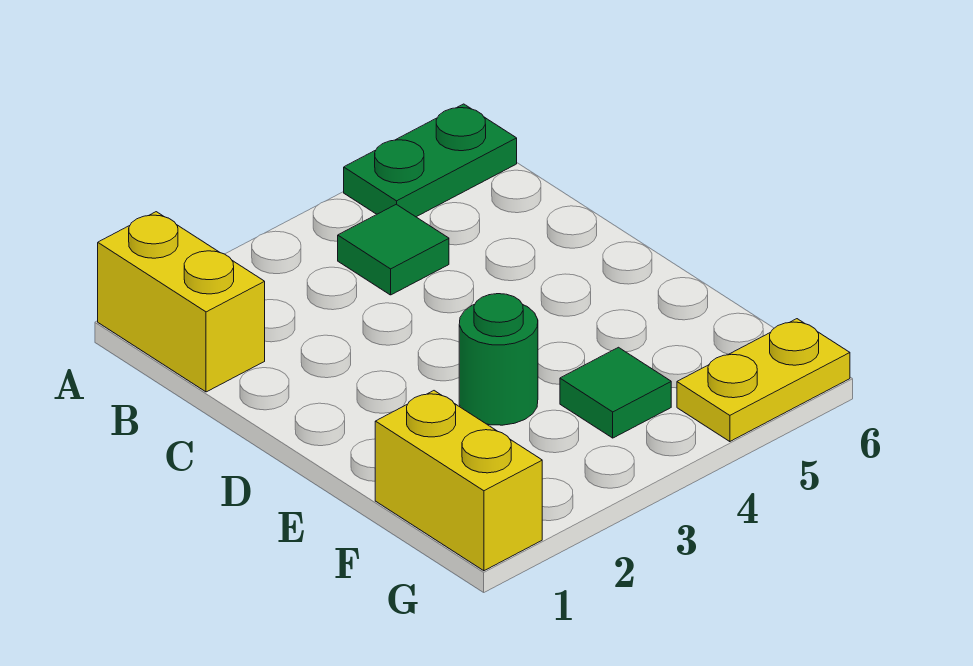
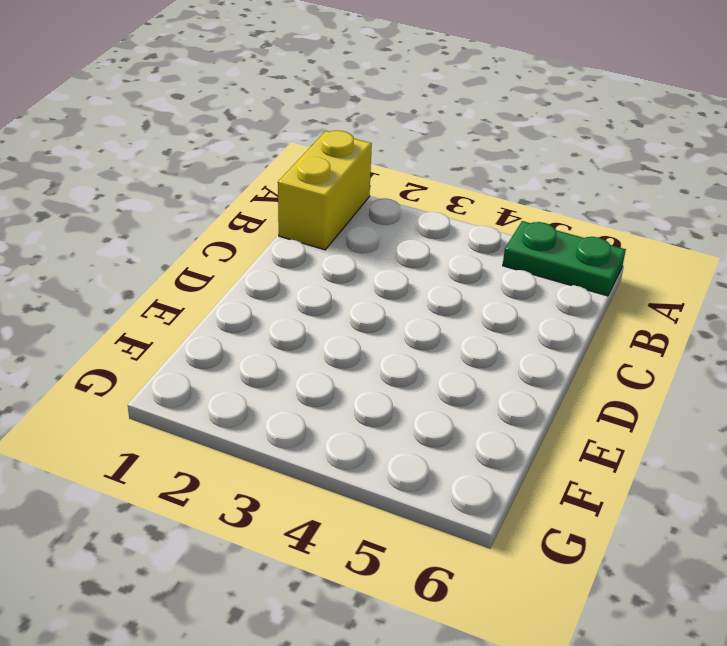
none -> green tile B4 level 1
none -> green round brick E3 level 1

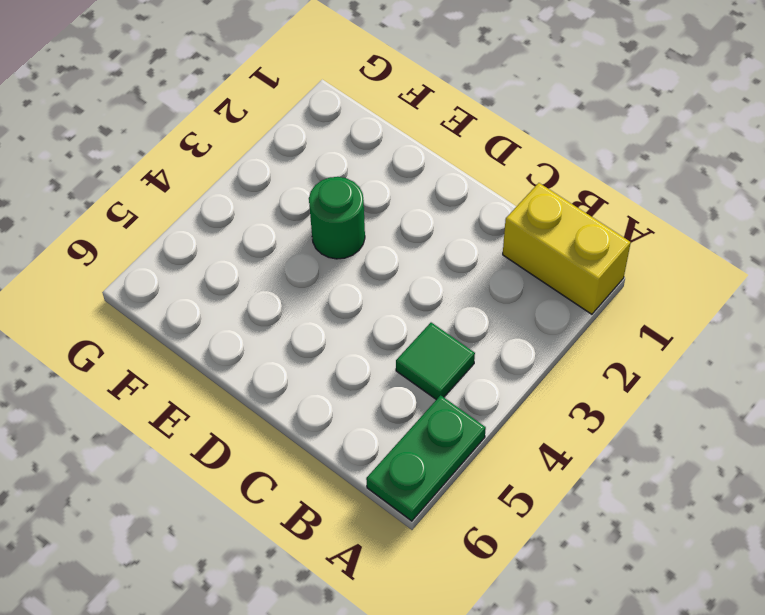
none -> yellow brick F1:G1 level 1
none -> green tile F4 level 1

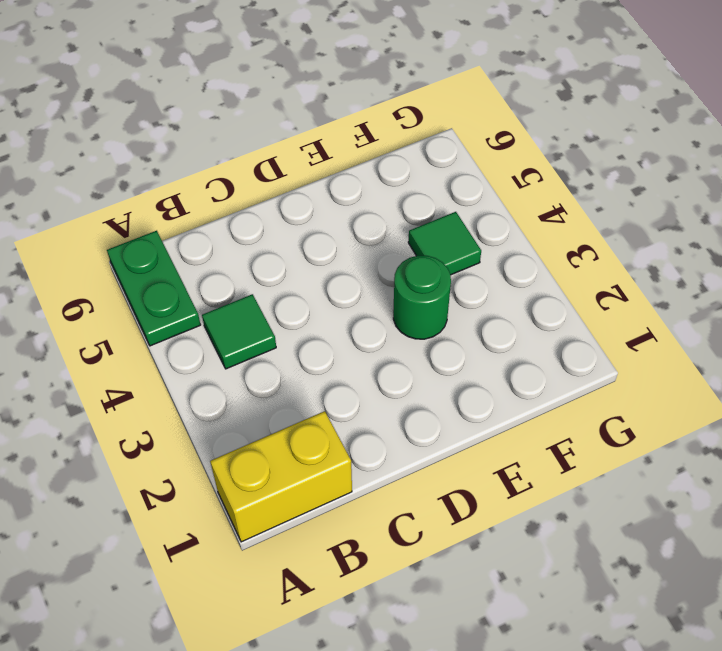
none -> yellow brick F1:G1 level 1
none -> yellow plate G5:G6 level 1

